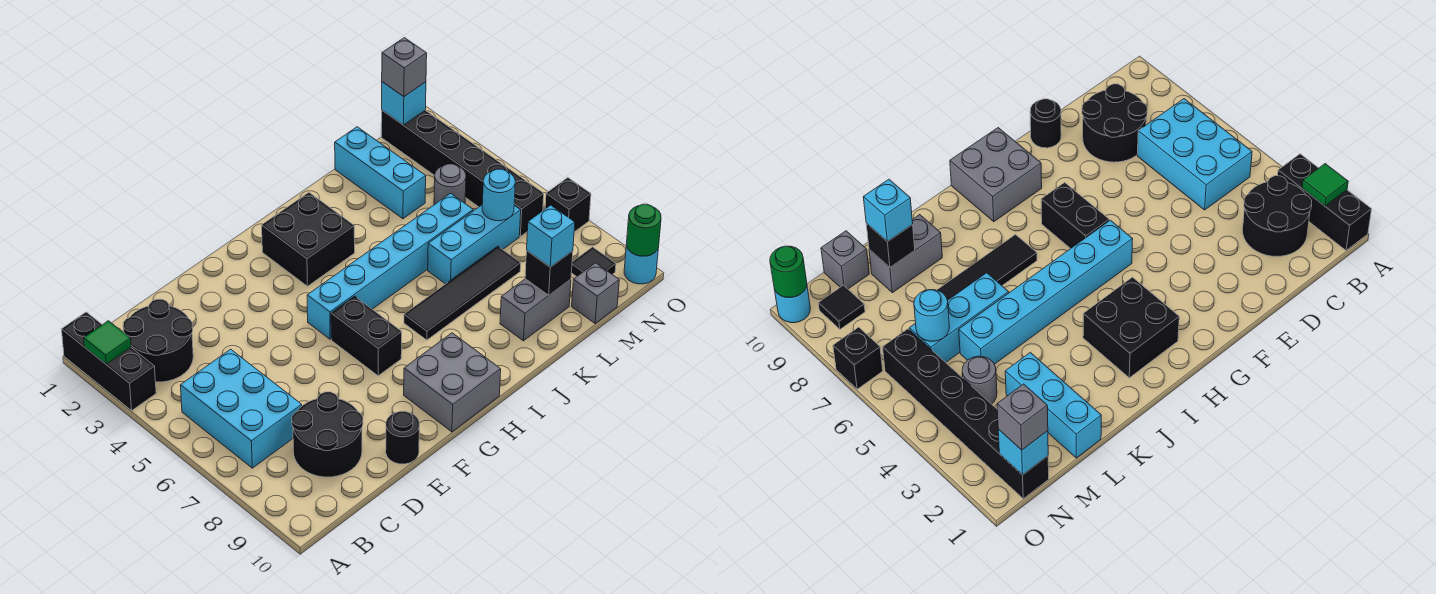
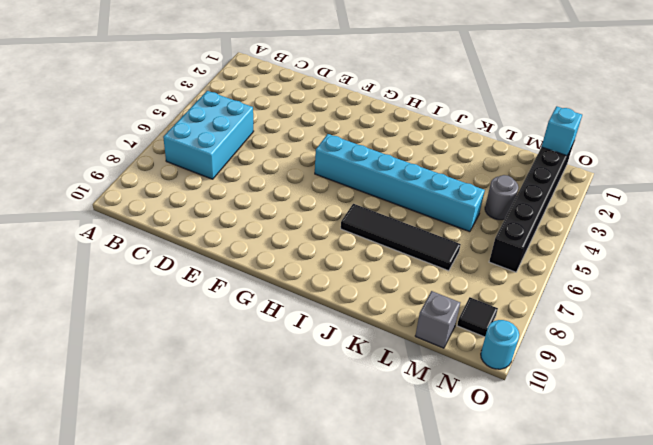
none -> black brick A1:A3 level 1
none -> black round brick B2:C3 level 1
none -> black round brick C8:D9 level 1

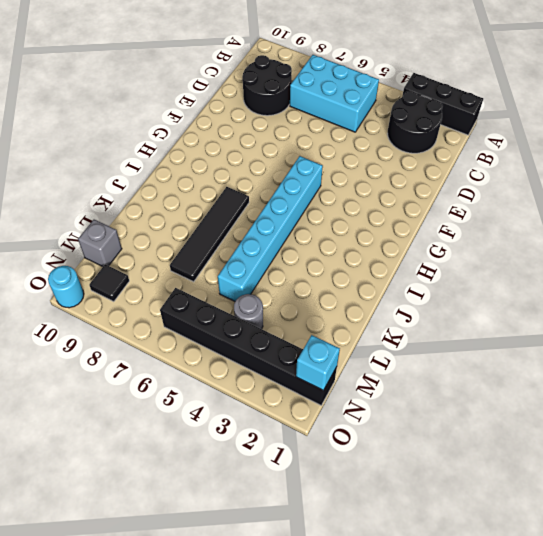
none -> black round brick E10 level 1
none -> black brick G6:G7 level 1
none -> grey brick G9:H10 level 1

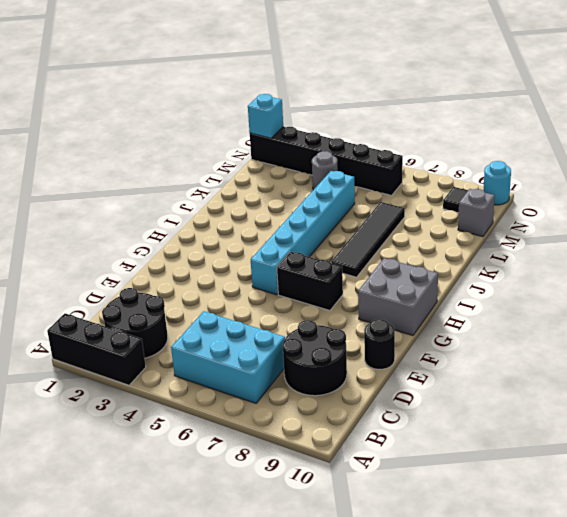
none -> black brick H2:I3 level 1
none -> cyan brick K6:M6 level 1
none -> grey brick K9:L9 level 1

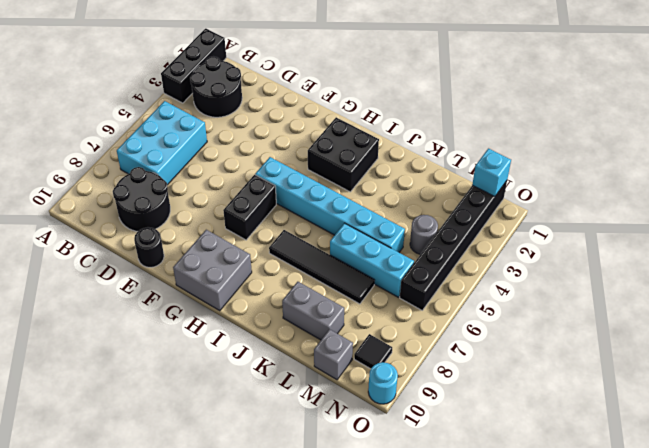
none -> cyan brick L1:L3 level 1
none -> black brick O7 level 1
none -> green tile A2 level 2

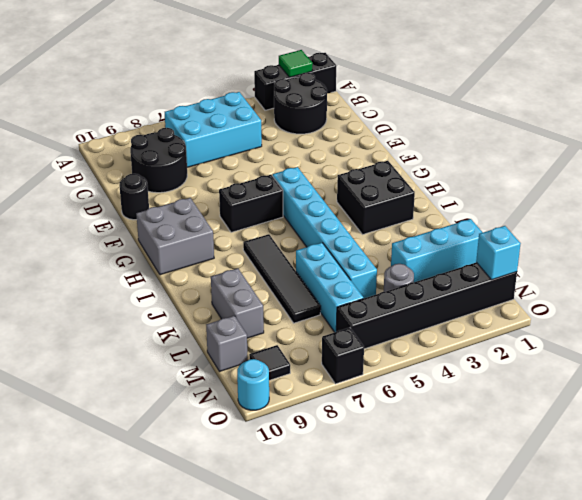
none -> black brick L9 level 2
none -> cyan round brick M6 level 2
none -> green round brick O10 level 2

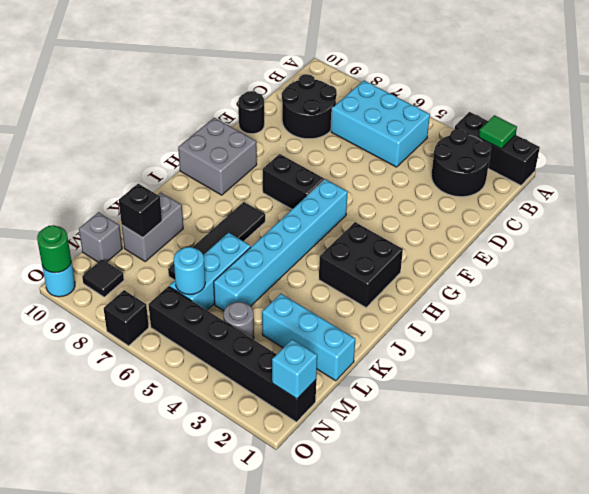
none -> cyan brick L9 level 3
none -> grey brick N1 level 3

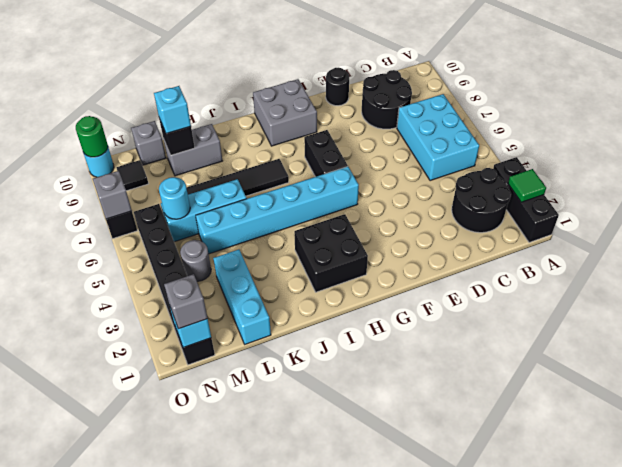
grey brick O7 level 2 -> none

